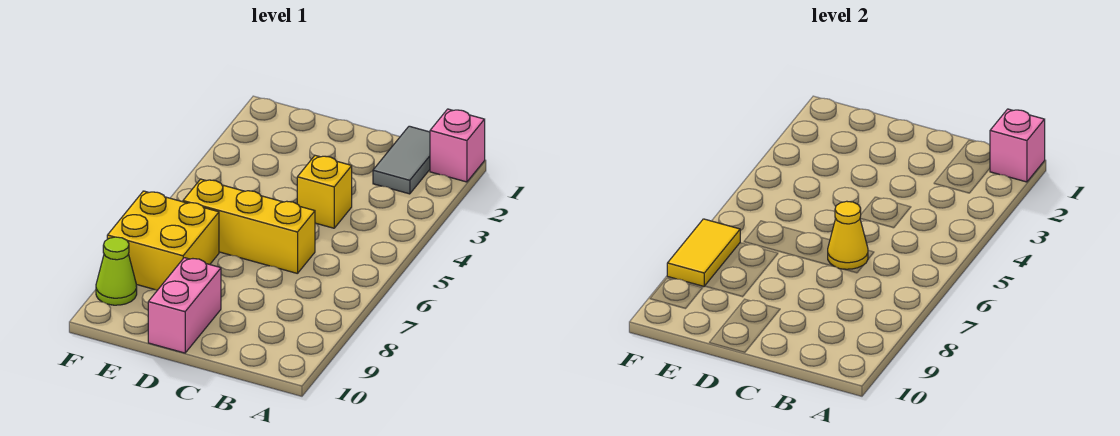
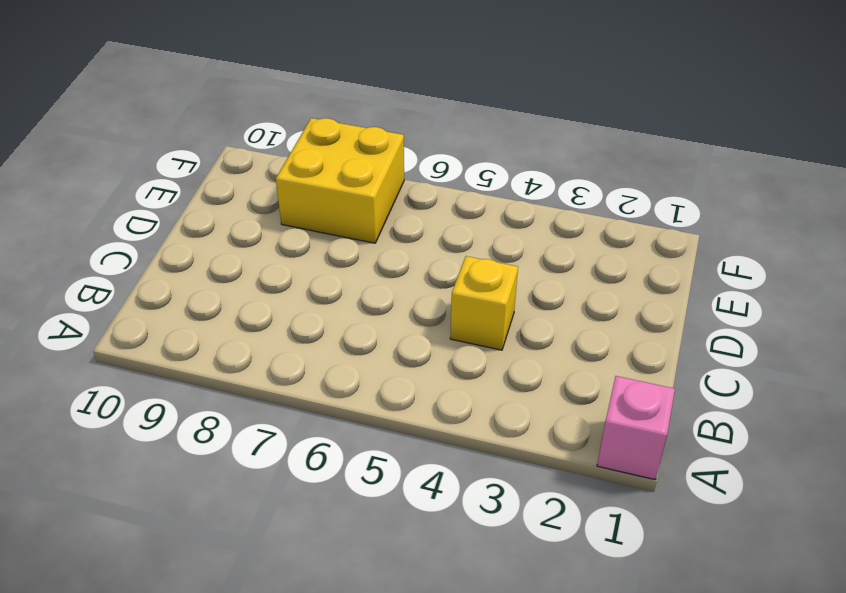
none -> grey tile B1:B2 level 1
none -> yellow brick C6:E6 level 1

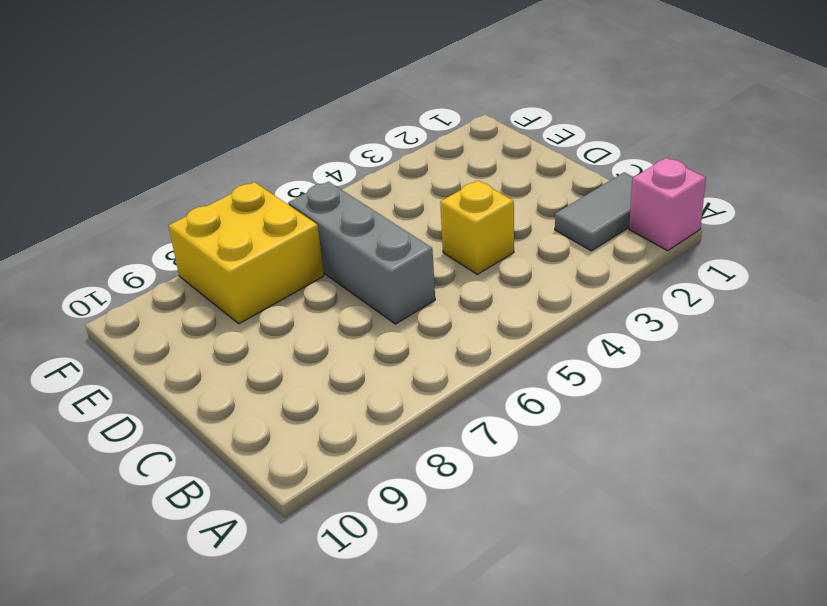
grey brick C6:E6 level 1 -> yellow brick C6:E6 level 1
none -> pink brick D9:D10 level 1
none -> lime cone F9 level 1

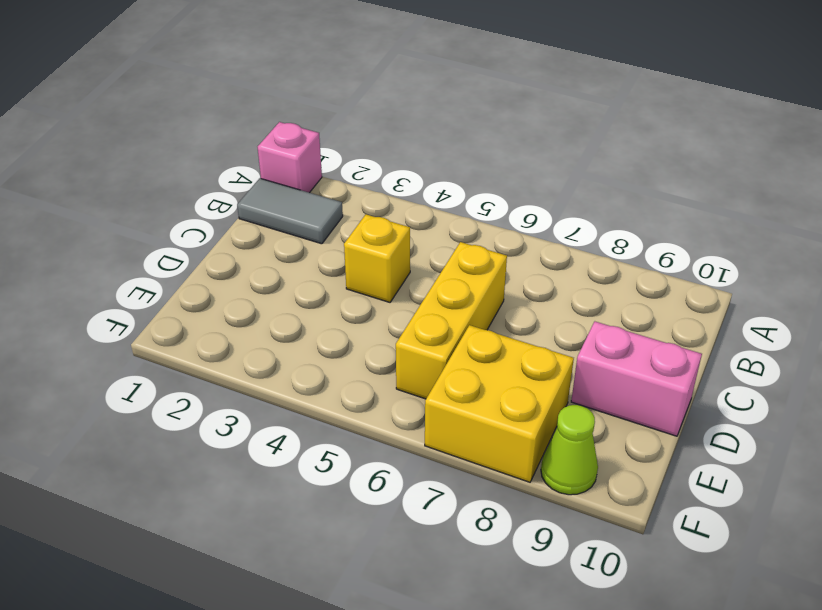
none -> pink brick A1 level 2
none -> yellow cone C6 level 2

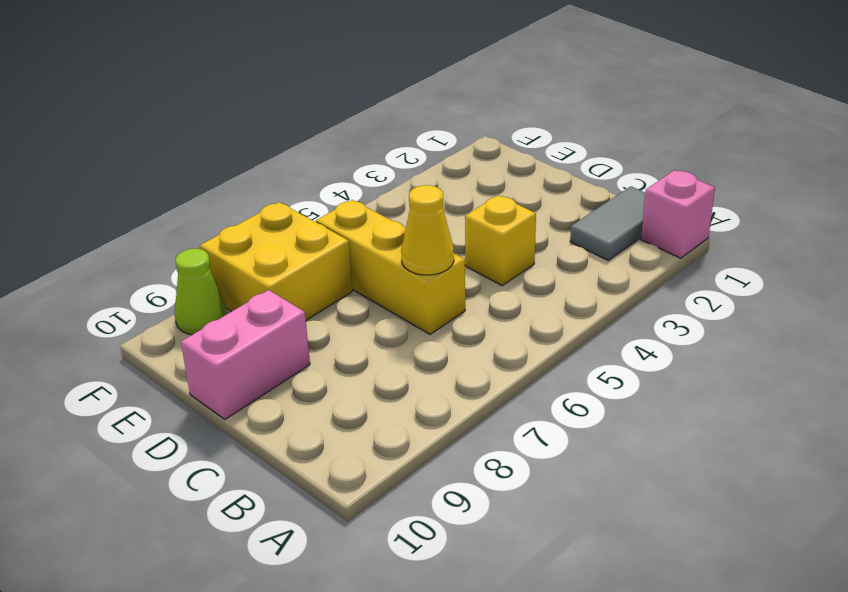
none -> pink brick A1 level 2
none -> yellow tile F7:F8 level 2

